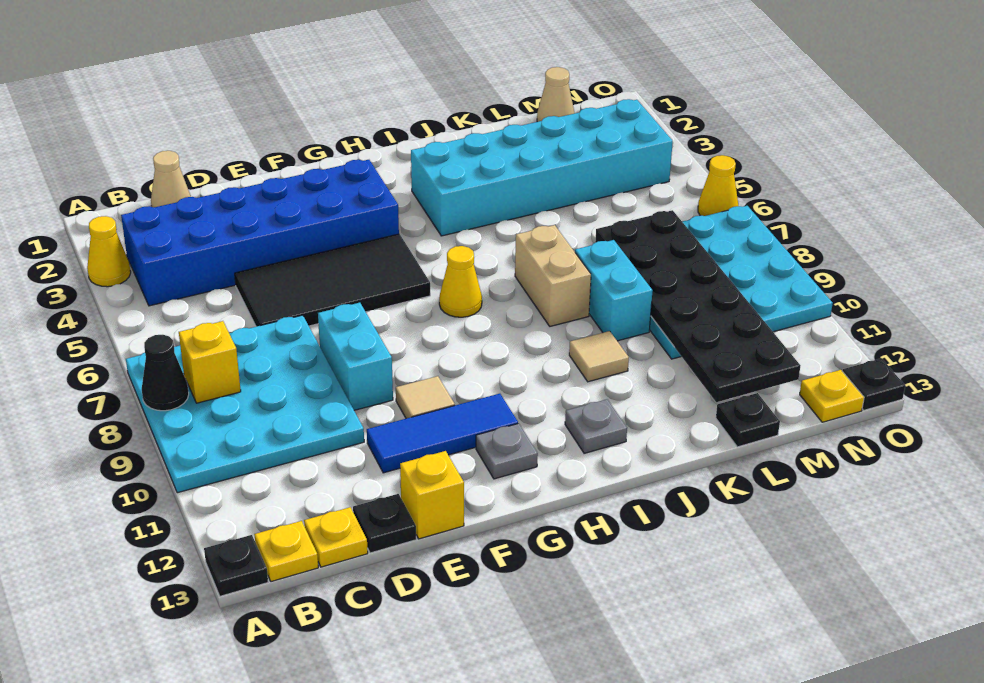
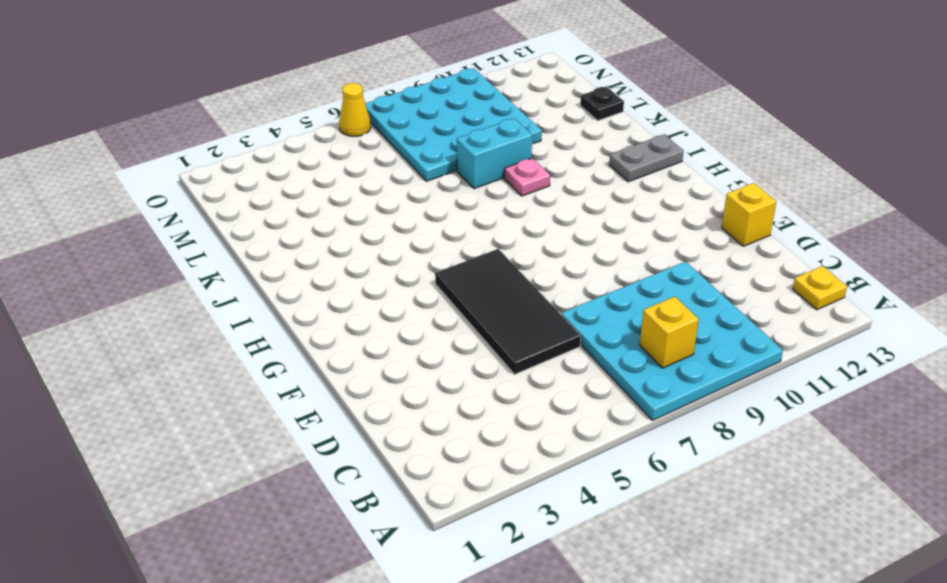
grey plate I12:I13 level 1 -> grey plate I12 level 1
pink plate J9 level 1 -> none
none -> yellow cone A3 level 1
none -> black plate A13 level 1
none -> blue brick B3:G4 level 1

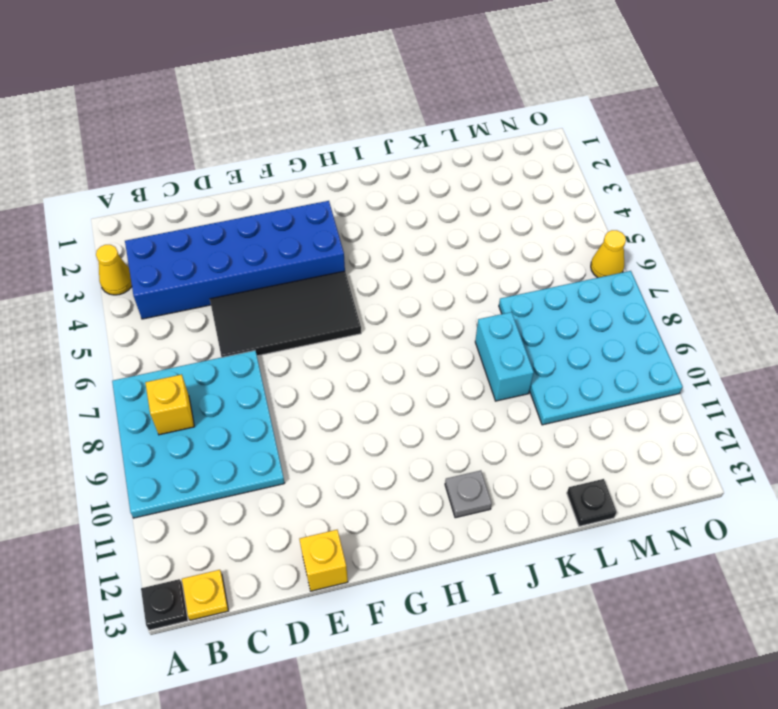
none -> tan cone C1 level 1
none -> yellow plate C13 level 1
none -> black plate D13 level 1

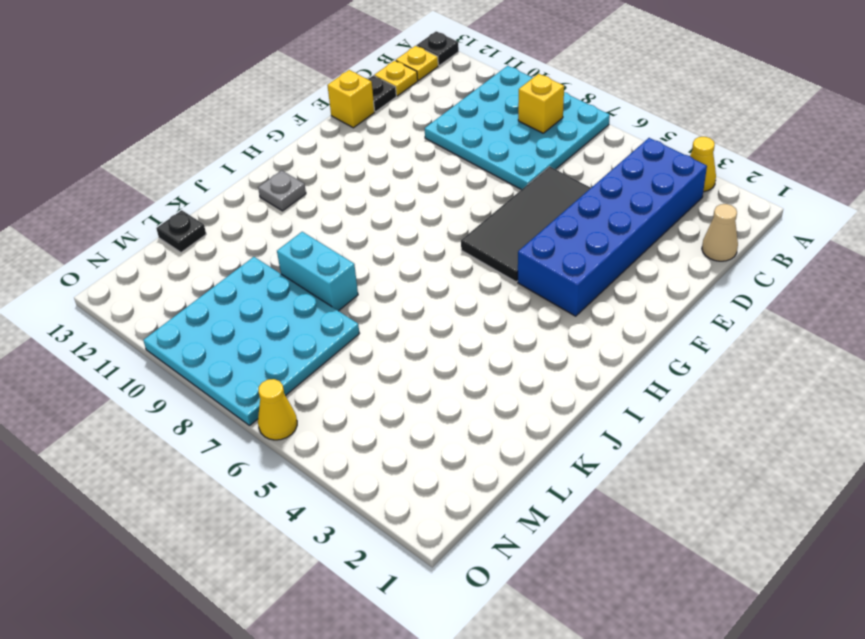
none -> cyan brick E8:E9 level 1
none -> blue tile E11:G11 level 1
none -> tan tile F10 level 1

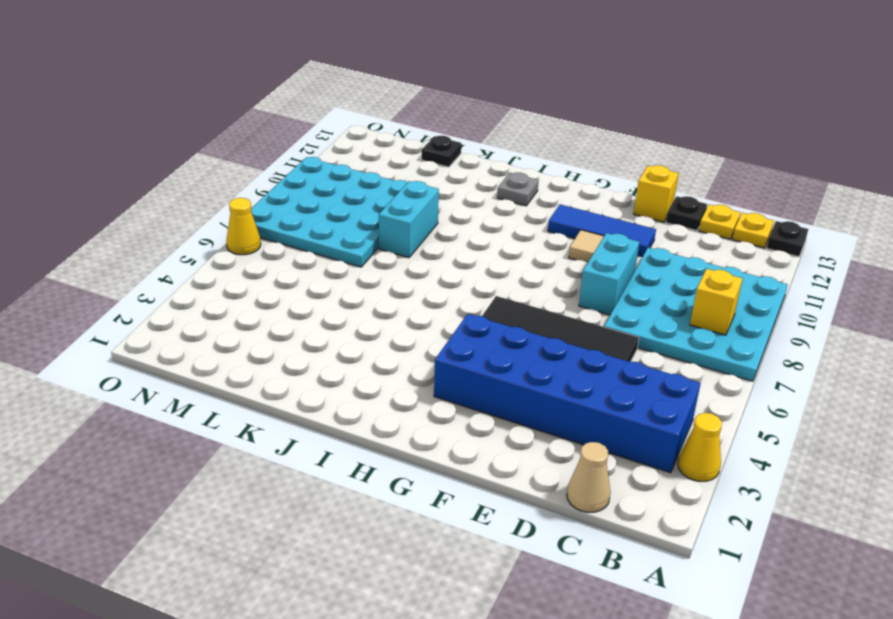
none -> grey plate G12 level 1
none -> yellow cone H7 level 1
none -> cyan brick I3:N4 level 1

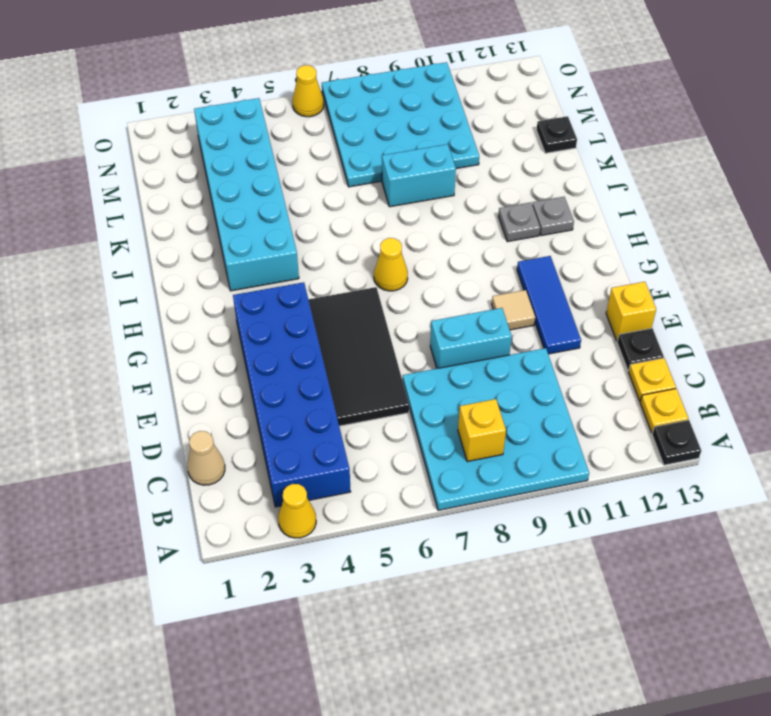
grey plate I11 level 1 -> grey plate G12 level 1
none -> tan brick J7:J8 level 1
none -> tan tile J10 level 1
none -> tan cone M1 level 1

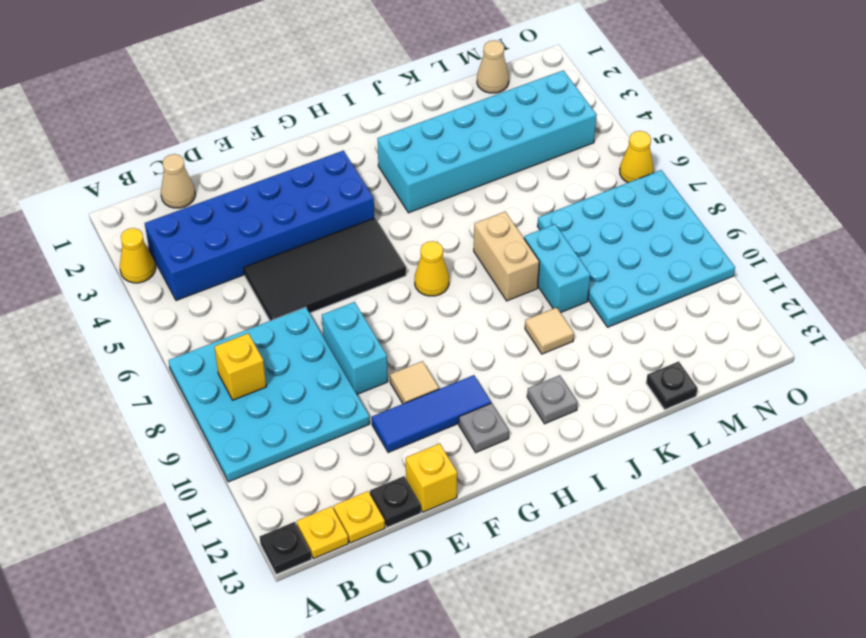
none -> yellow plate N13 level 1
none -> black plate O13 level 1
none -> black cone A8 level 2

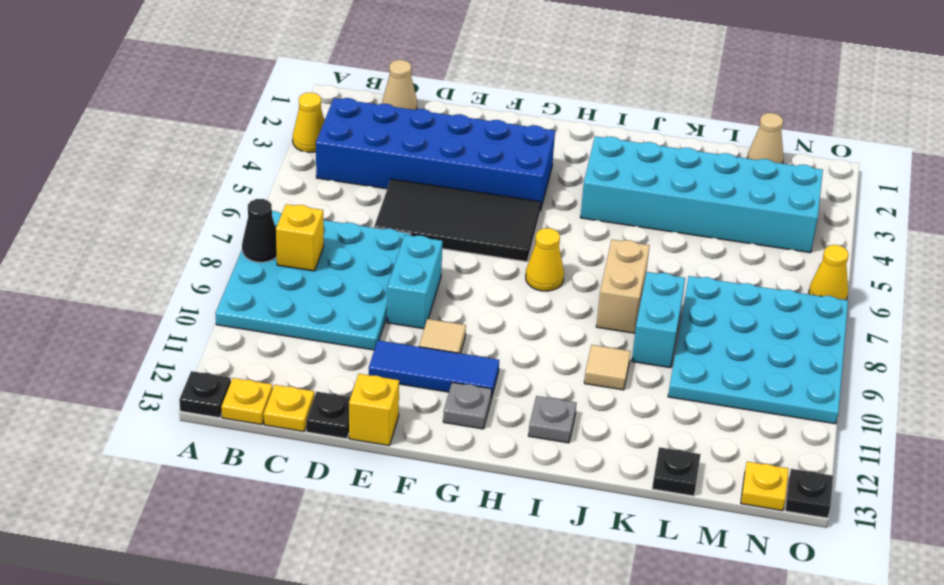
none -> black plate L7:M12 level 2

